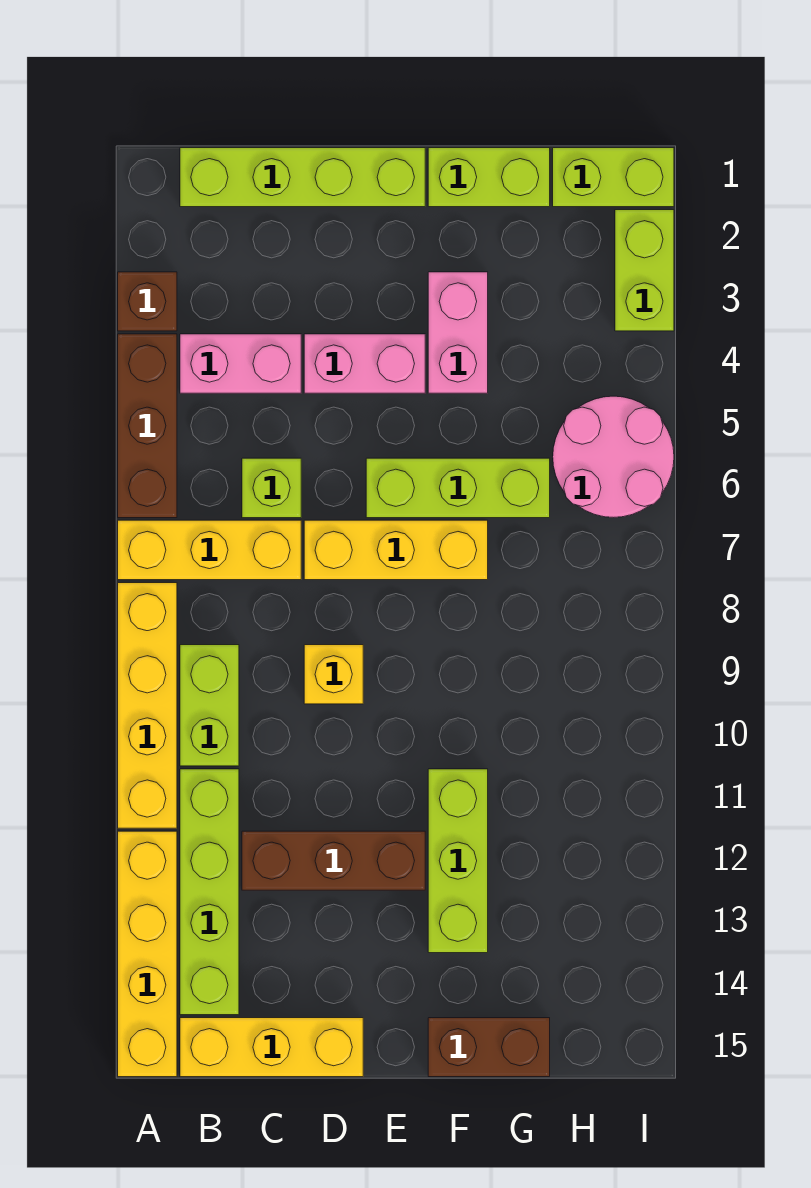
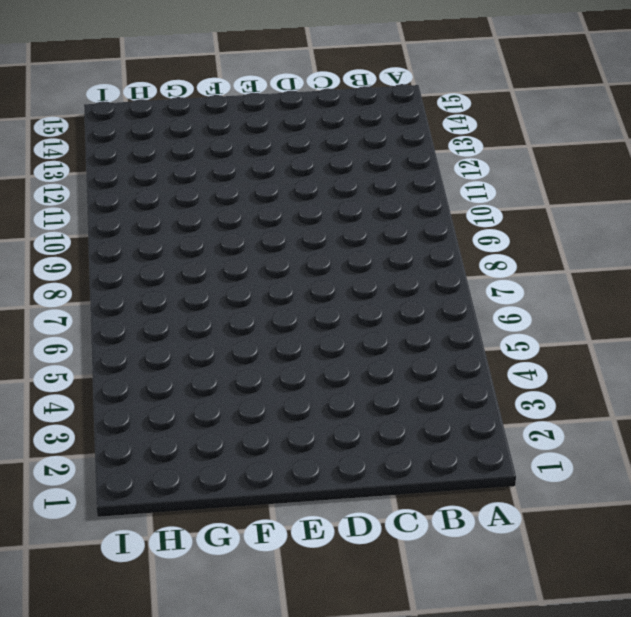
none -> brown brick A3 level 1
none -> brown brick A4:A6 level 1
none -> yellow brick A7:C7 level 1

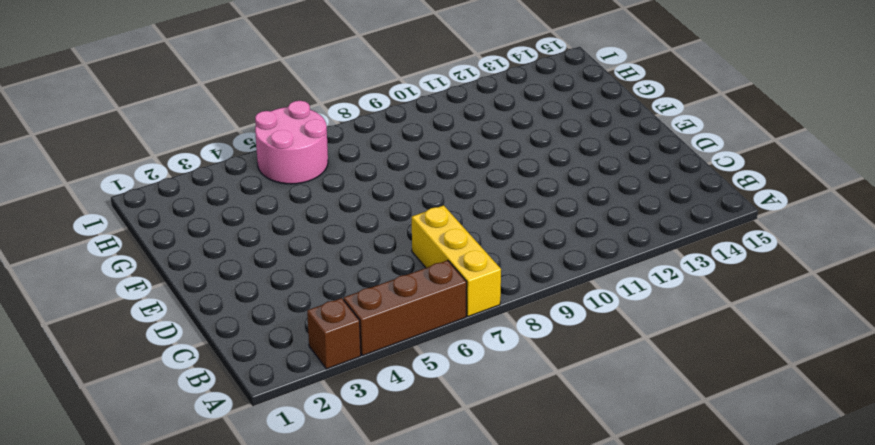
none -> yellow brick A8:A11 level 1
none -> yellow brick A12:A15 level 1
none -> lime brick B1:E1 level 1

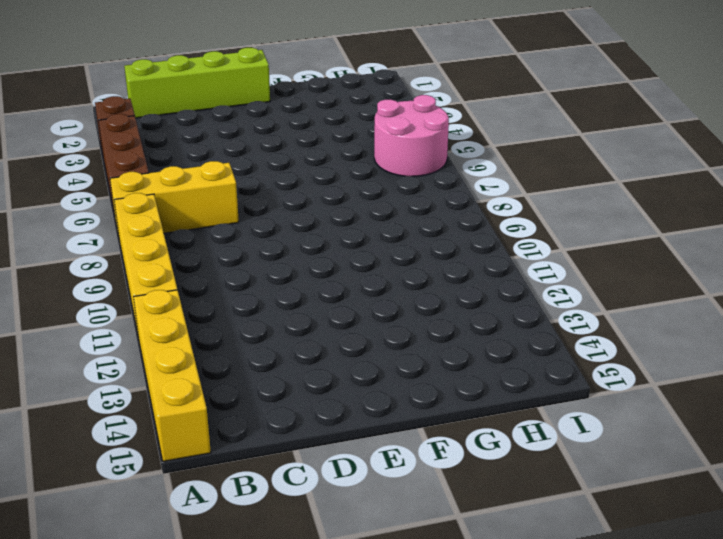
none -> pink brick B4:C4 level 1
none -> lime brick B9:B10 level 1
none -> lime brick B11:B14 level 1

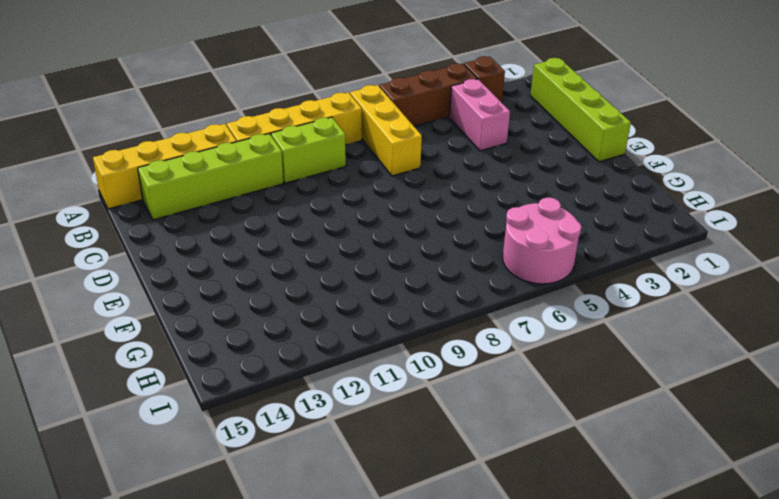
none -> yellow brick B15:D15 level 1
none -> lime brick C6 level 1
none -> brown brick C12:E12 level 1

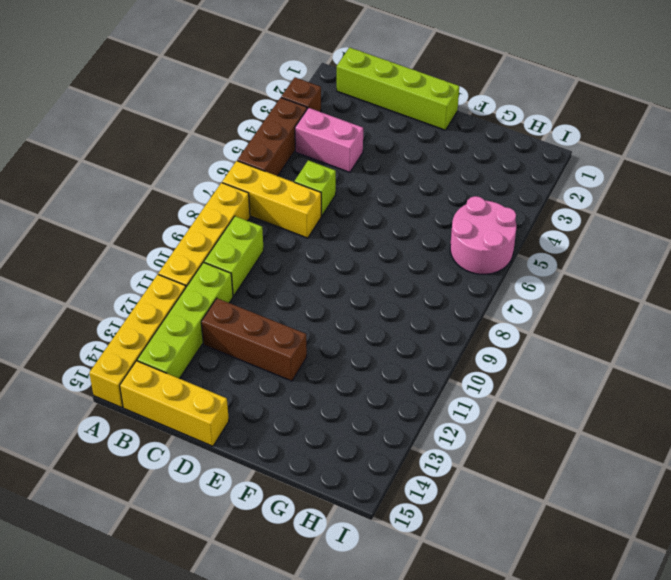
none -> pink brick D4:E4 level 1
none -> yellow brick D7:F7 level 1
none -> yellow brick D9 level 1

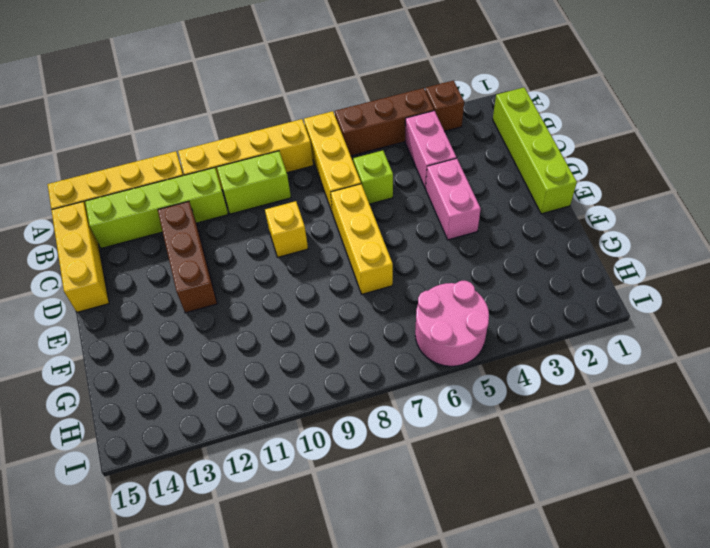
none -> lime brick E6:G6 level 1
none -> lime brick F1:G1 level 1
none -> pink brick F3:F4 level 1

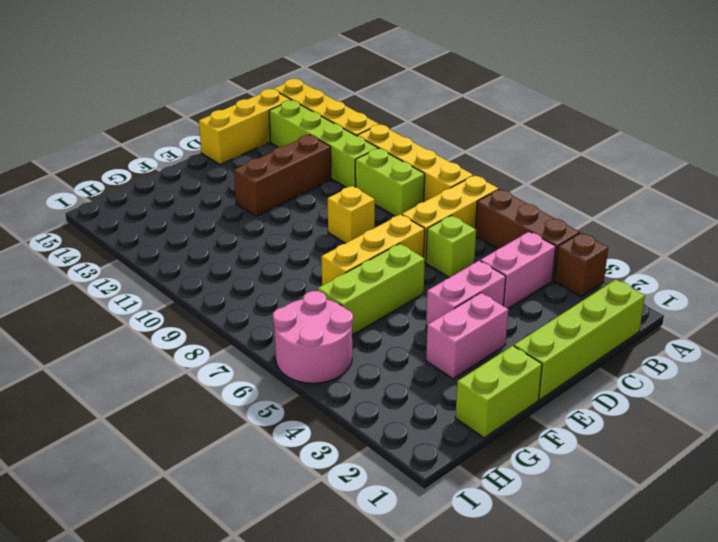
pink brick E3:F3 level 1 -> pink brick F3:F4 level 1
none -> lime brick F11:F13 level 1
none -> brown brick F15:G15 level 1
none -> lime brick H1:I1 level 1

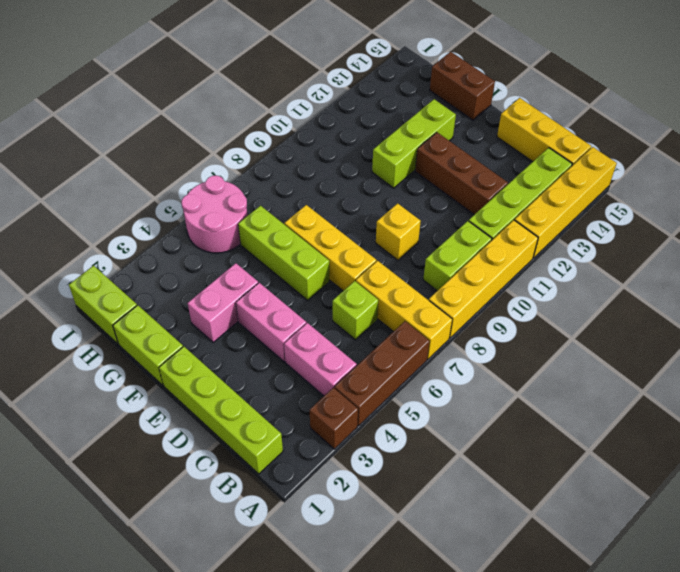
none -> lime brick I2:I3 level 1

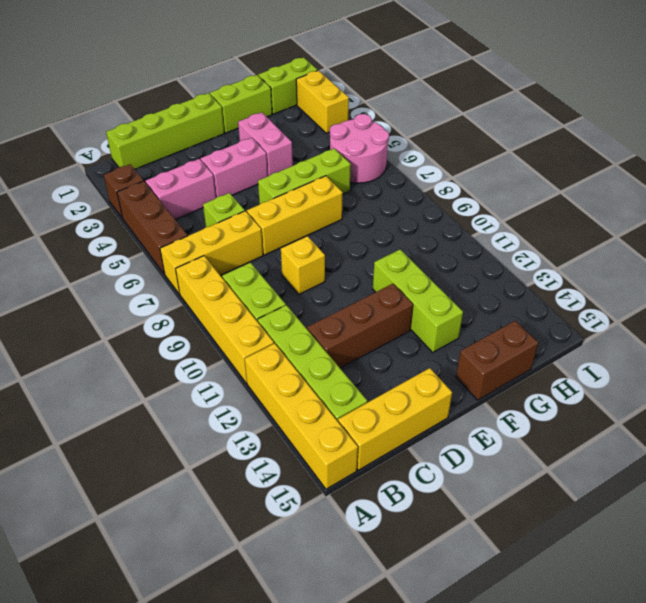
yellow brick I2:I3 level 1 -> lime brick I2:I3 level 1

